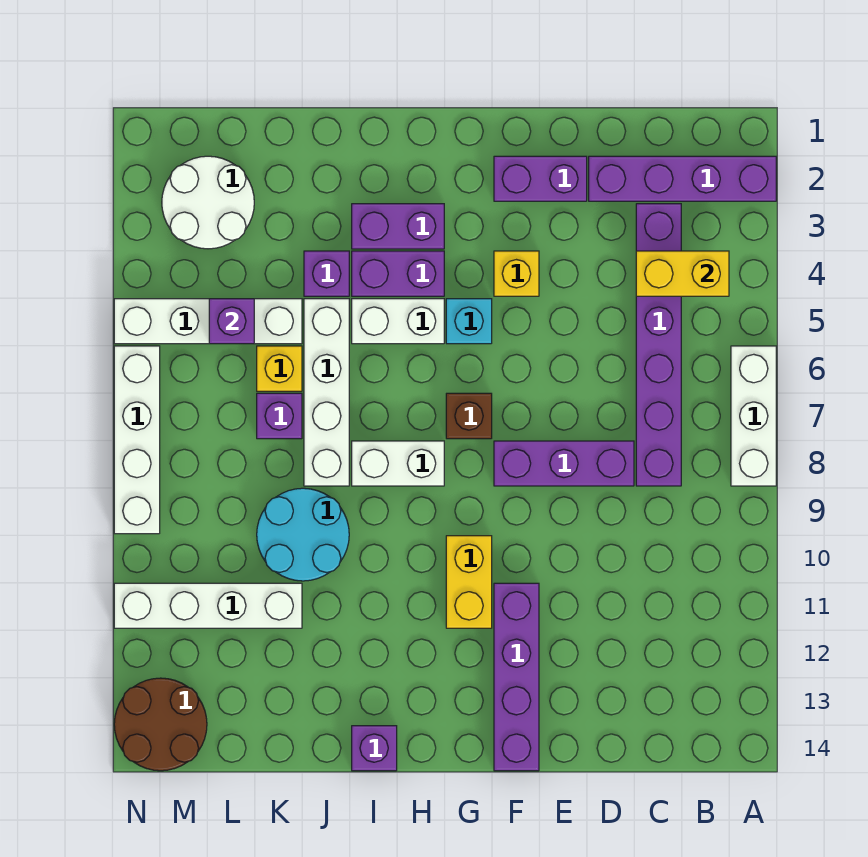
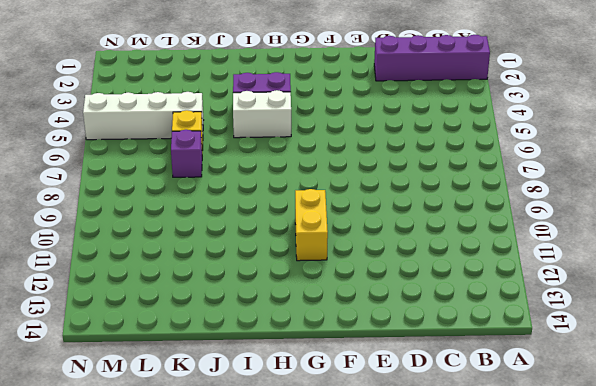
none -> white brick A6:A8 level 1
none -> purple brick C3:C8 level 1
none -> purple brick D8:F8 level 1

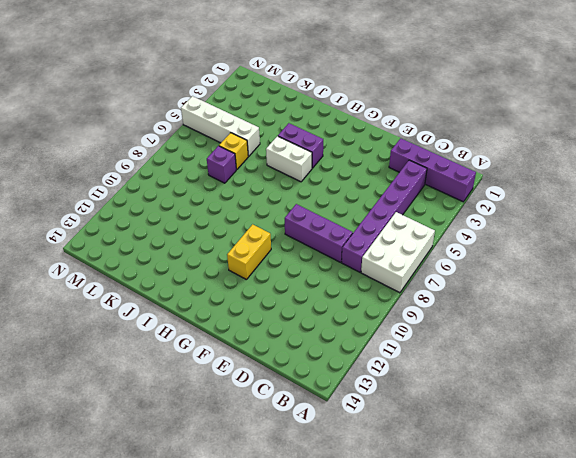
white brick A6:B8 level 1 -> white brick A6:A8 level 1
none -> purple brick E2:F2 level 1
none -> yellow brick F4 level 1
none -> purple brick F11:F14 level 1

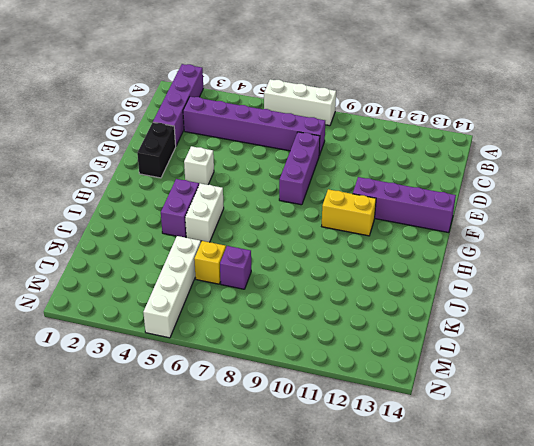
black brick E2:F2 level 1 -> purple brick E2:F2 level 1
white brick F4 level 1 -> yellow brick F4 level 1
none -> cyan brick G5 level 1
none -> brown brick G7 level 1
none -> purple brick H3:I3 level 1

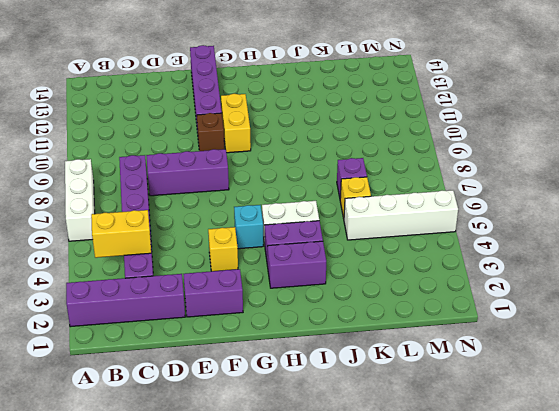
brown brick F10 level 1 -> brown brick G7 level 1
none -> white brick H8:I8 level 1
none -> purple brick I14 level 1
none -> purple brick J4 level 1

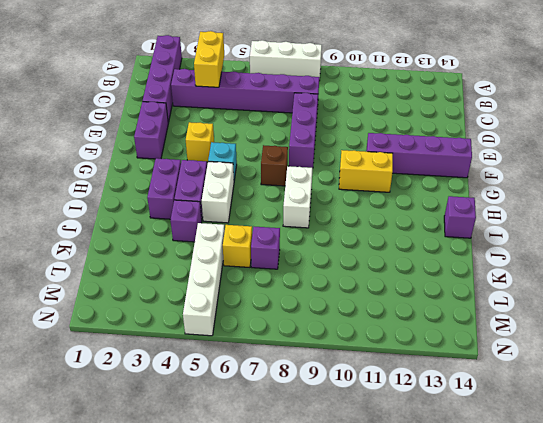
none -> white brick J5:J8 level 1
none -> cyan round brick J9:K10 level 1
none -> white brick K11:N11 level 1

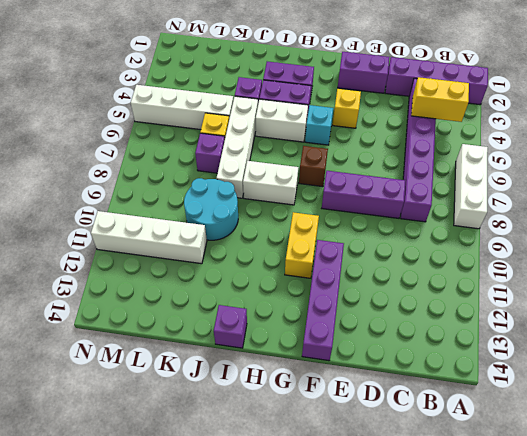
none -> white round brick L2:M3 level 1
none -> brown round brick M13:N14 level 1
none -> white brick N6:N9 level 1

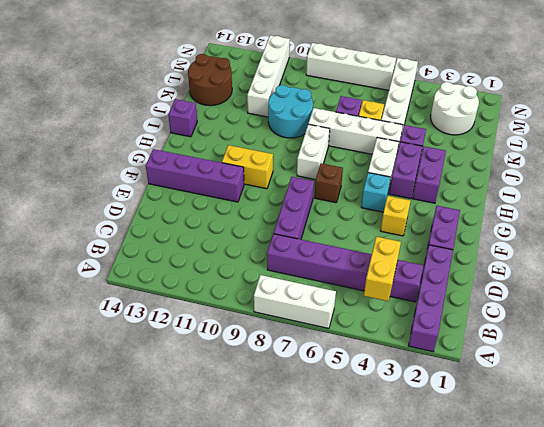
brown round brick K13:L14 level 1 -> brown round brick M13:N14 level 1
none -> purple brick L5 level 2

